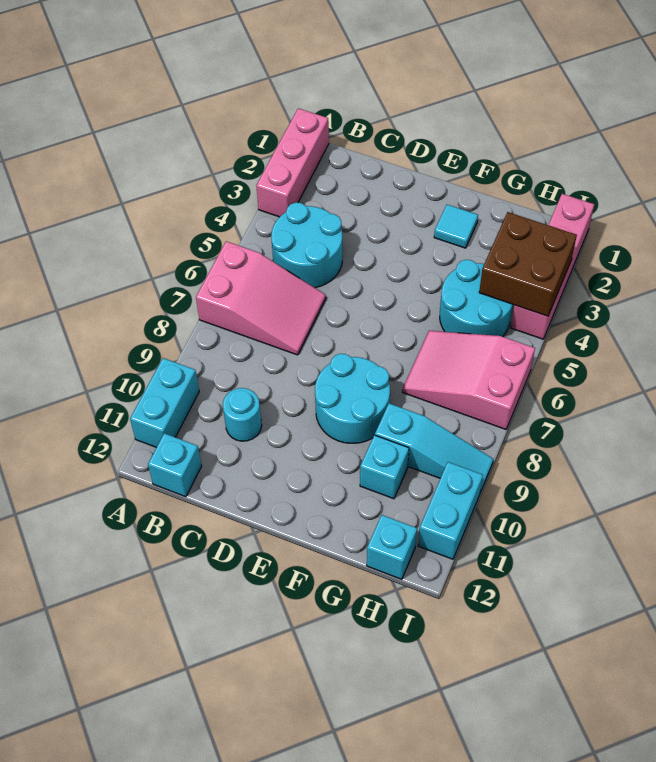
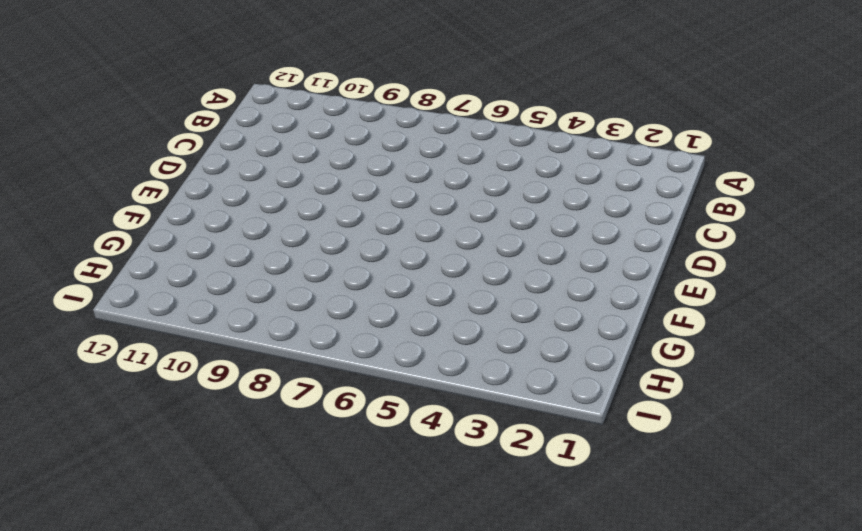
none -> pink brick A1:A3 level 1
none -> pink slope A6:C7 level 1 top A
none -> cyan brick A10:A11 level 1

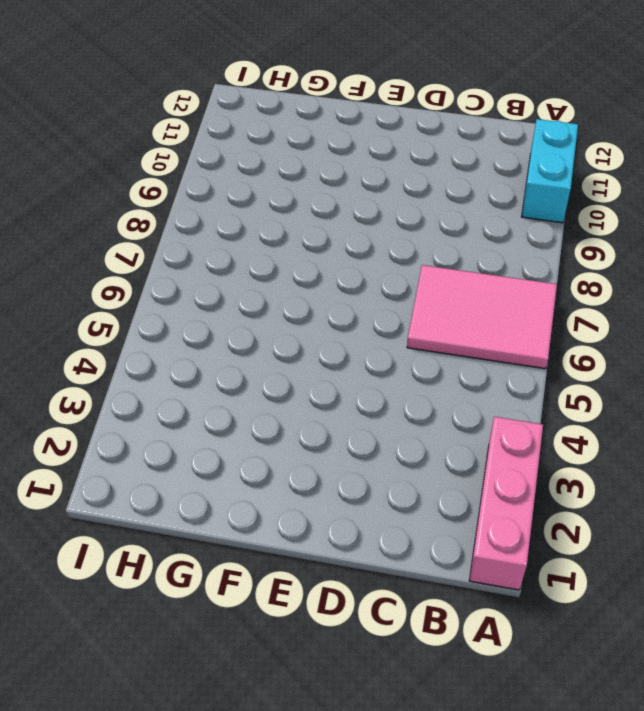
pink tile A6:C7 level 1 -> pink slope A6:C7 level 1 top A
none -> cyan round brick B4:C5 level 1
none -> cyan brick B12 level 1
none -> cyan round brick C10 level 1

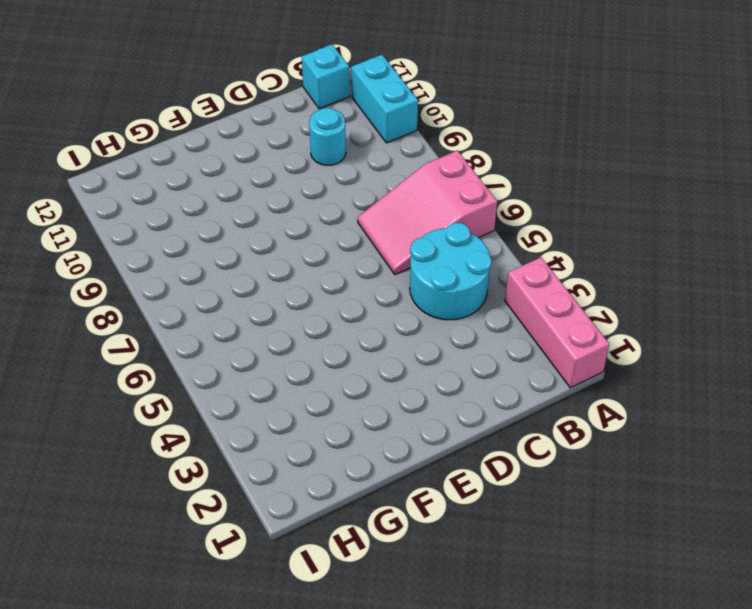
none -> cyan round brick E8:F9 level 1
none -> cyan tile F2 level 1
none -> cyan round brick G4:H5 level 1

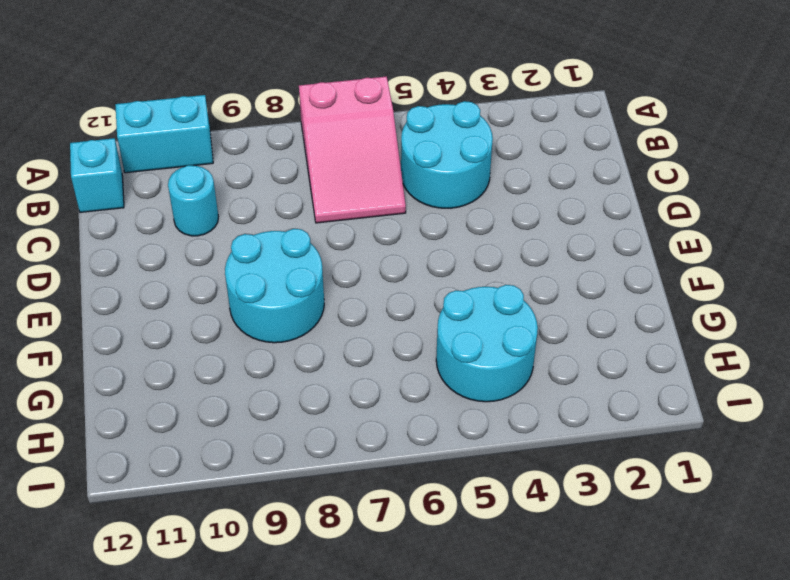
none -> pink brick A1:A3 level 1
none -> cyan tile F2 level 1
none -> pink slope G6:I7 level 1 top I

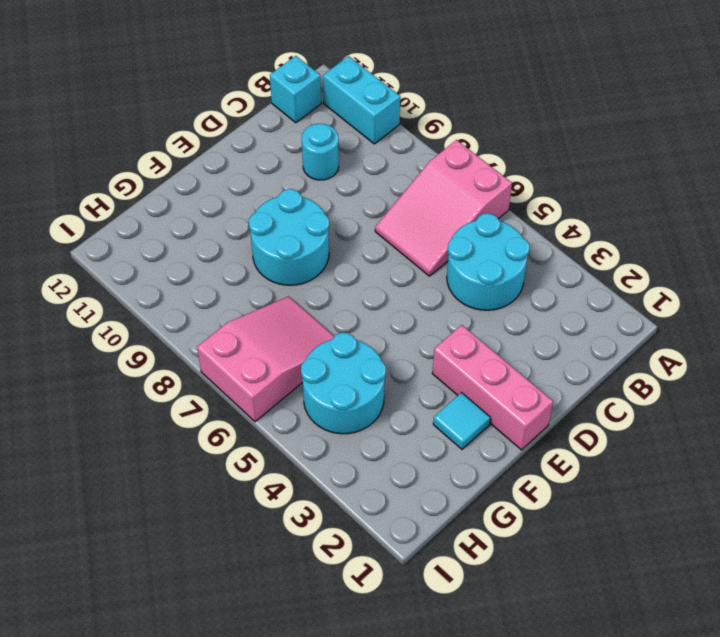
pink brick E1:E3 level 1 -> pink brick A1:A3 level 1
none -> cyan slope G9:I9 level 1 top G
none -> cyan brick G10 level 1
none -> cyan brick H12 level 1

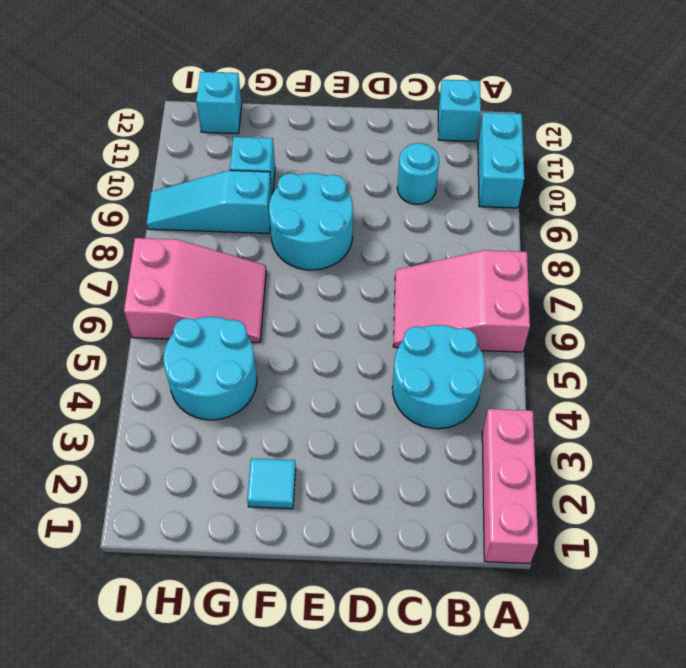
none -> pink brick I1:I4 level 1
none -> cyan brick I10:I11 level 1
none -> brown brick H3:I4 level 2

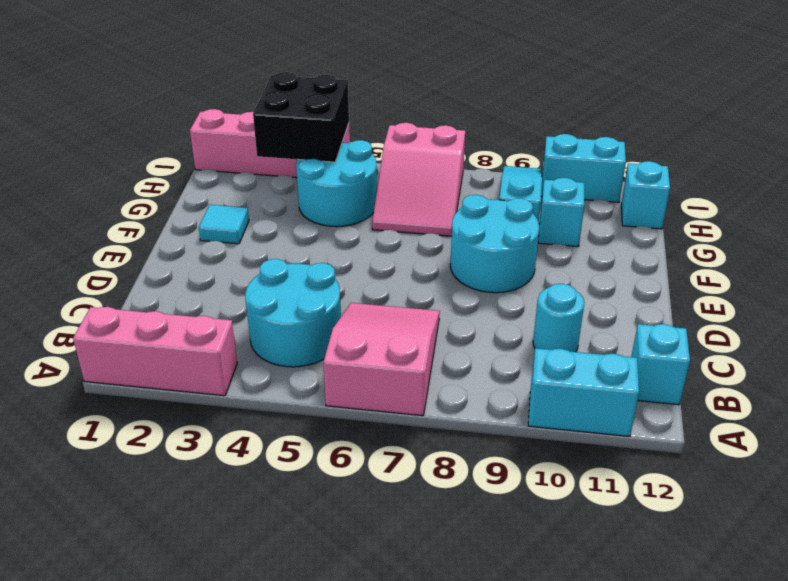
black brick H3:I4 level 2 -> brown brick H3:I4 level 2

